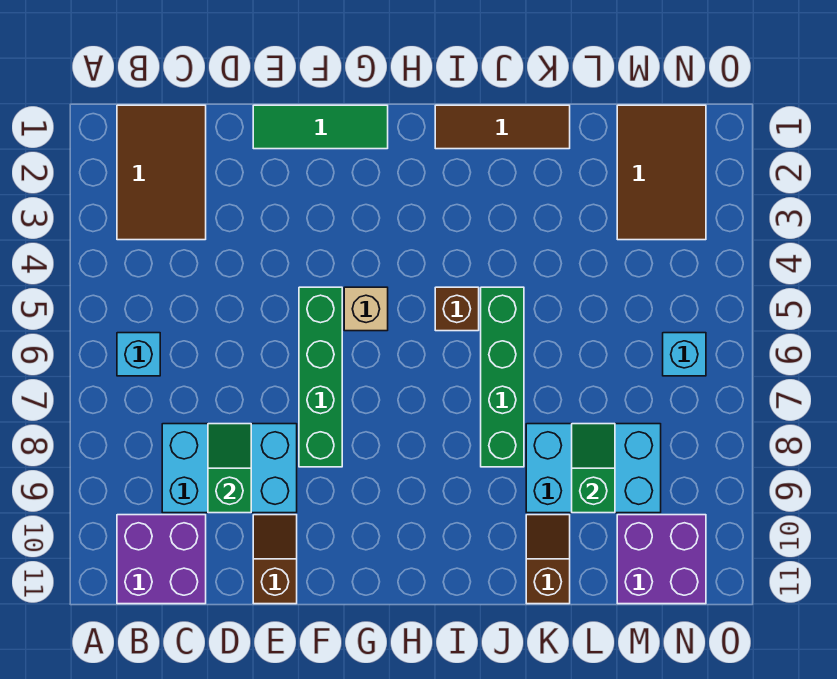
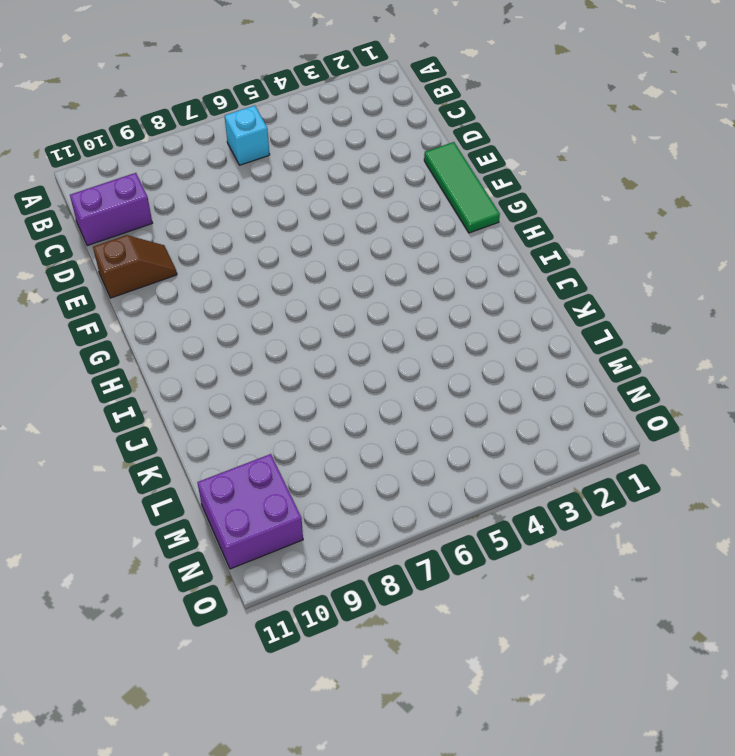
purple brick C10:C11 level 1 -> purple brick B10:C11 level 1
none -> brown tile B1:C3 level 1
none -> cyan brick C8:E9 level 1
none -> green brick F5:F8 level 1

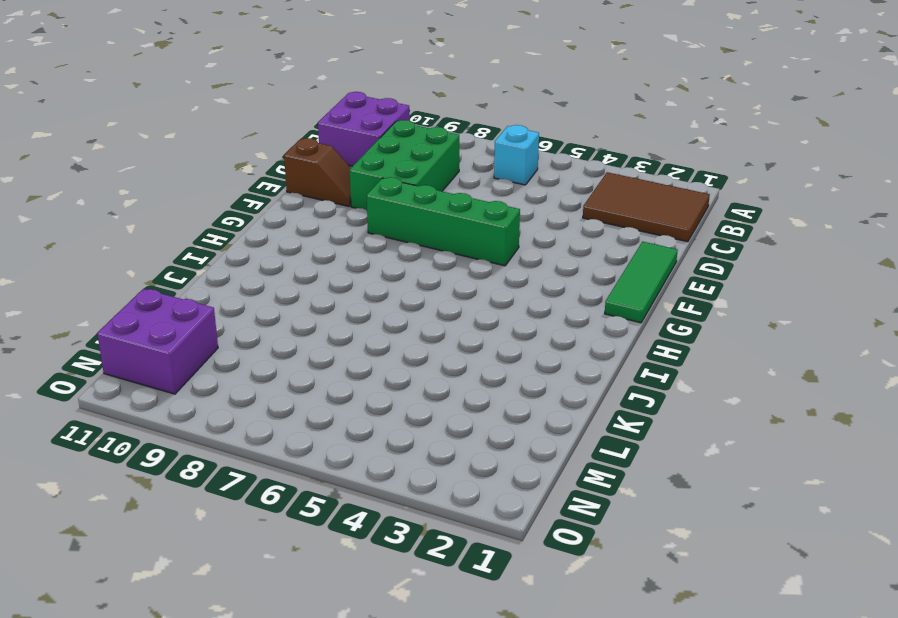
green brick C8:E9 level 1 -> cyan brick C8:E9 level 1
none -> tan brick G5 level 1
none -> brown tile I1:K1 level 1
none -> brown brick I5 level 1

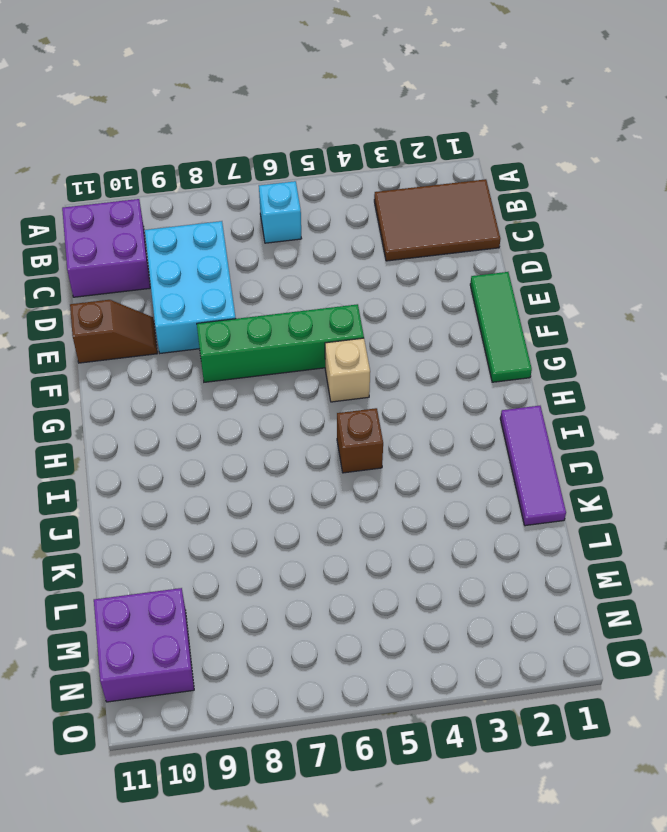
purple tile I1:K1 level 1 -> brown tile I1:K1 level 1
none -> green brick J5:J8 level 1
none -> cyan brick K8:M9 level 1
none -> brown slope K10:K11 level 1 top 11

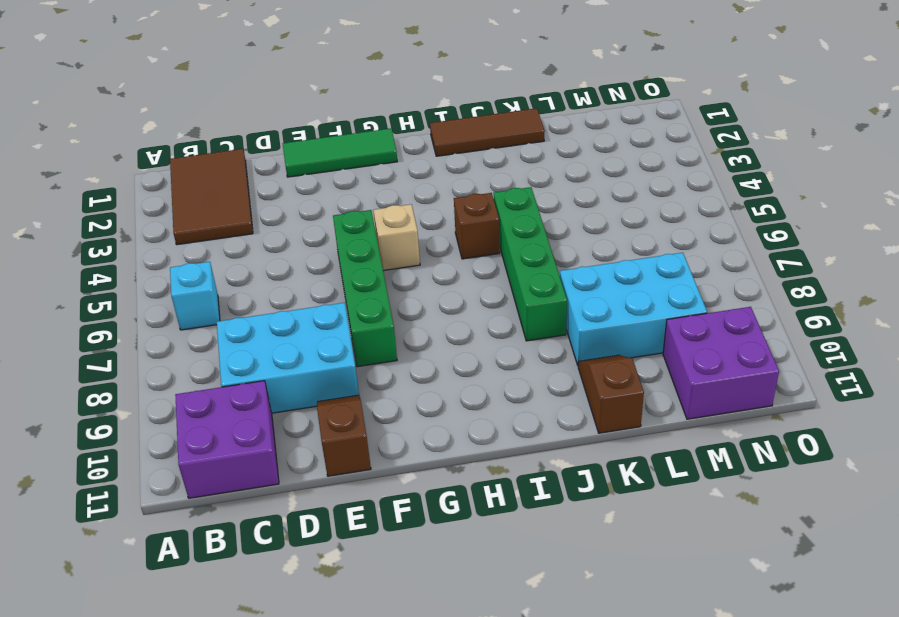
none -> brown tile M1:N3 level 1
none -> cyan brick N6 level 1
none -> green slope D8:D9 level 2 top 9

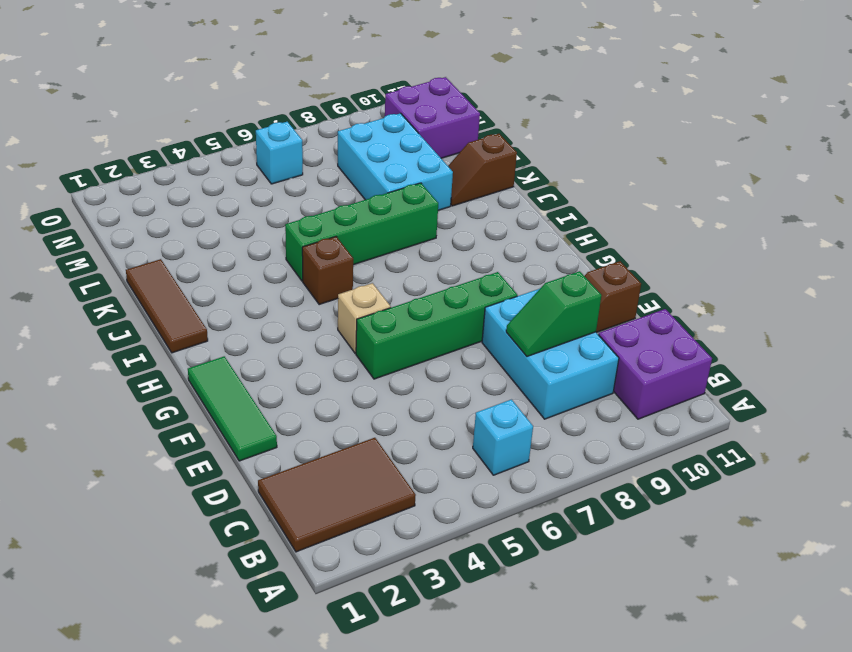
none -> brown tile M1:N3 level 1
none -> green slope L8:L9 level 2 top 9

